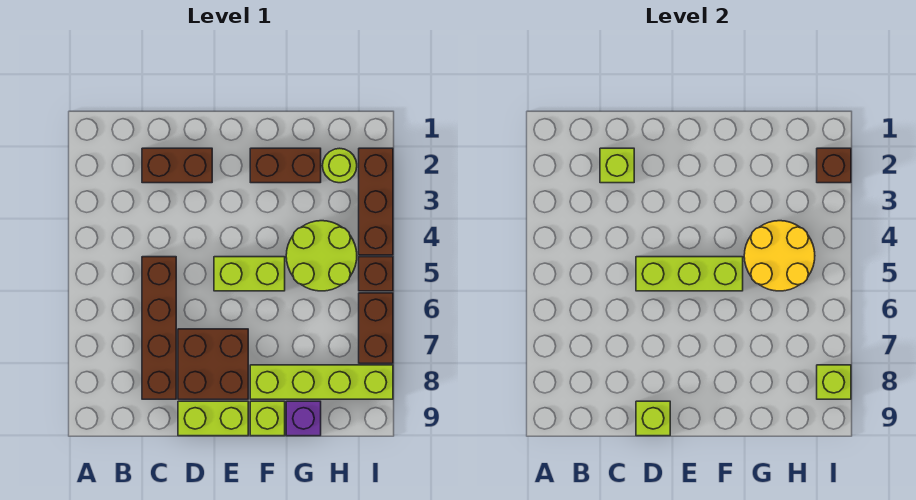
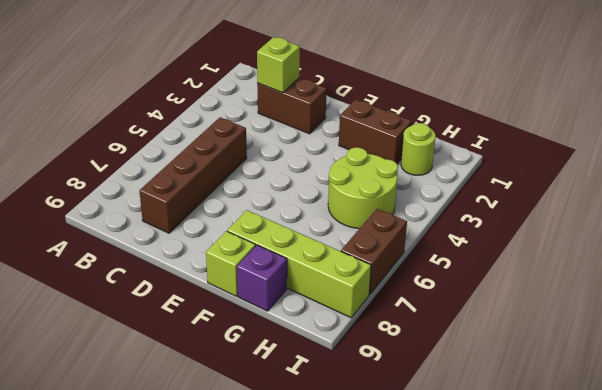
none -> brown brick D7:E8 level 1
none -> lime brick D9:E9 level 1
none -> lime brick E5:F5 level 1

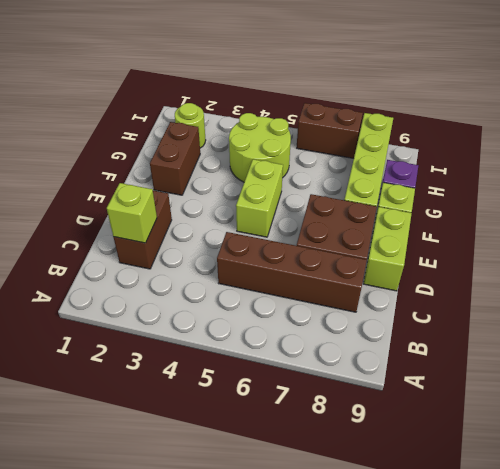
none -> brown brick I2:I4 level 1
none -> brown brick I5 level 1
none -> lime brick D5:F5 level 2

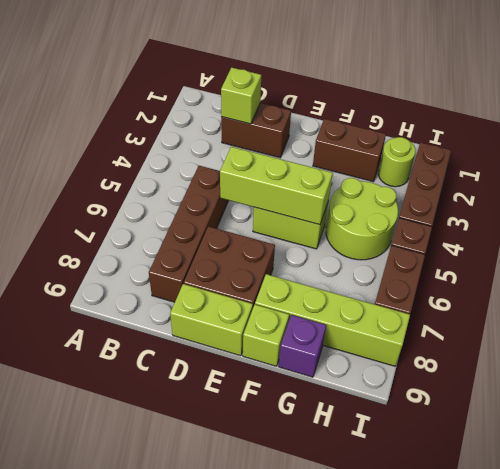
none -> lime brick D9 level 2
none -> yellow round brick G4:H5 level 2
none -> brown brick I2 level 2

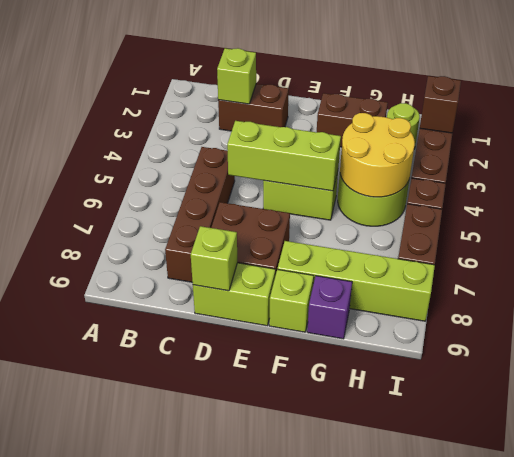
none -> lime brick I8 level 2

